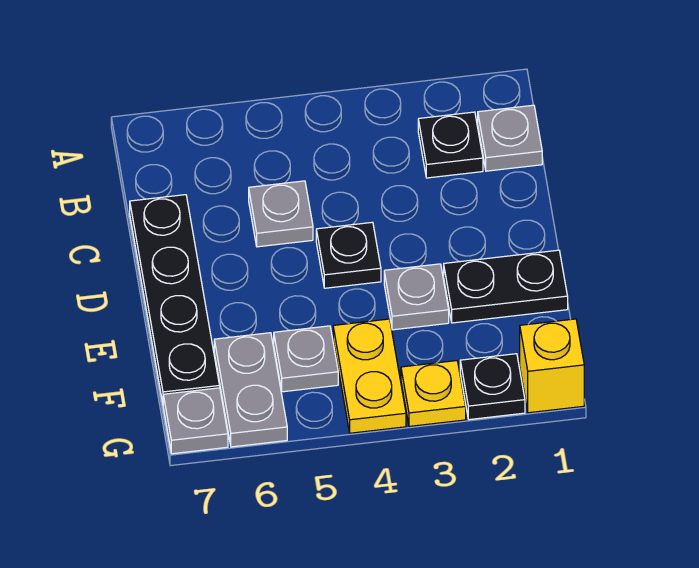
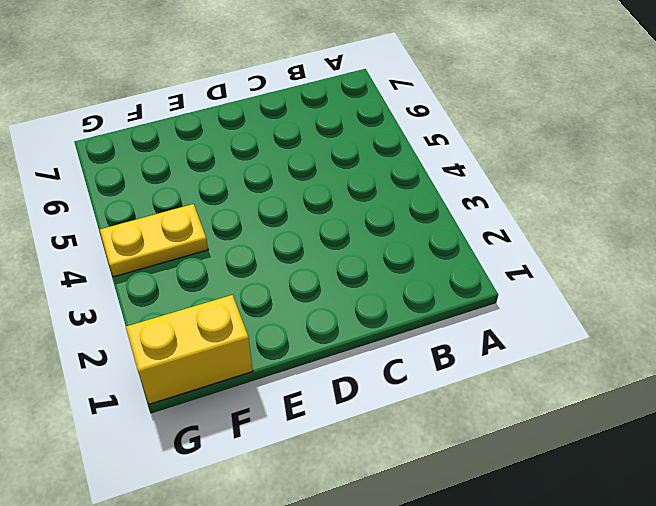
yellow brick F1:G1 level 1 -> yellow brick G1 level 1
none -> grey plate B1 level 1
none -> black plate B2 level 1
none -> grey plate C5 level 1

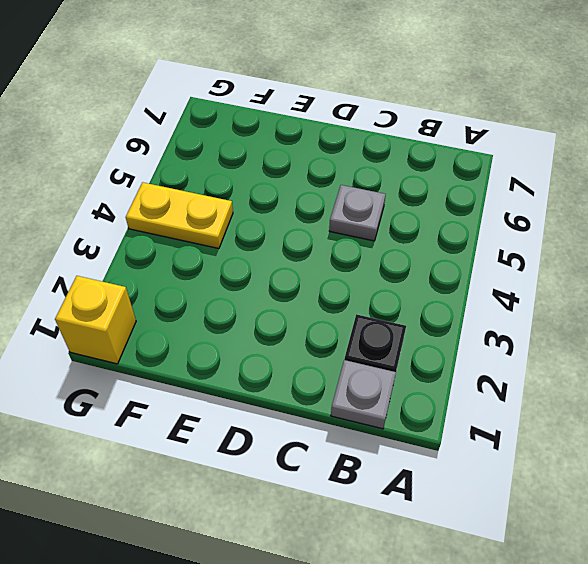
none -> black plate C7:F7 level 1
none -> black plate D4 level 1
none -> black plate E1:E2 level 1

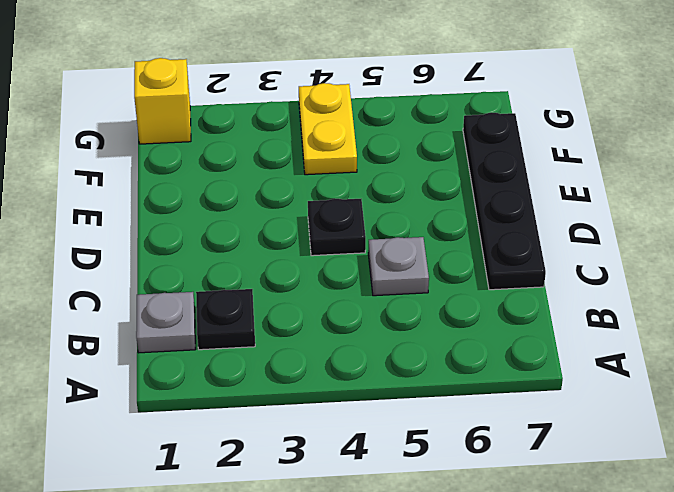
none -> black plate E1:E2 level 1
none -> grey plate E3 level 1
none -> grey plate F5 level 1

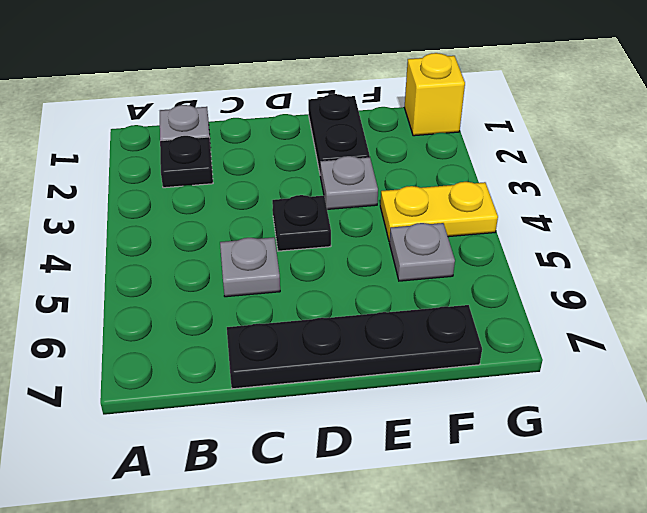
none -> grey plate F6:G6 level 1
none -> black plate G2 level 1
none -> yellow plate G3 level 1

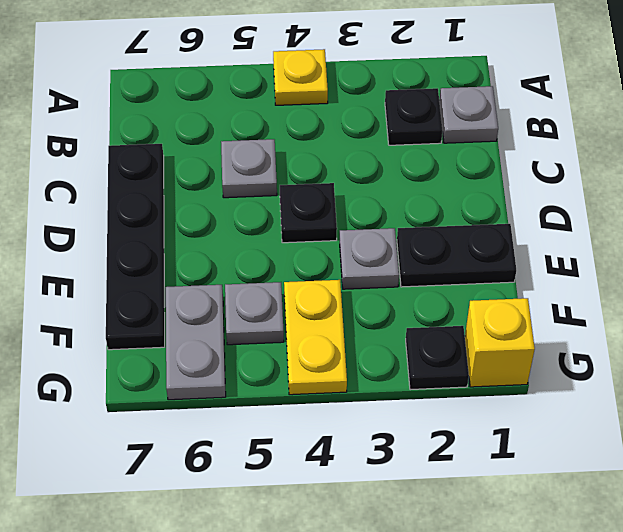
yellow plate A4 level 1 -> yellow plate G3 level 1
none -> grey plate G7 level 1

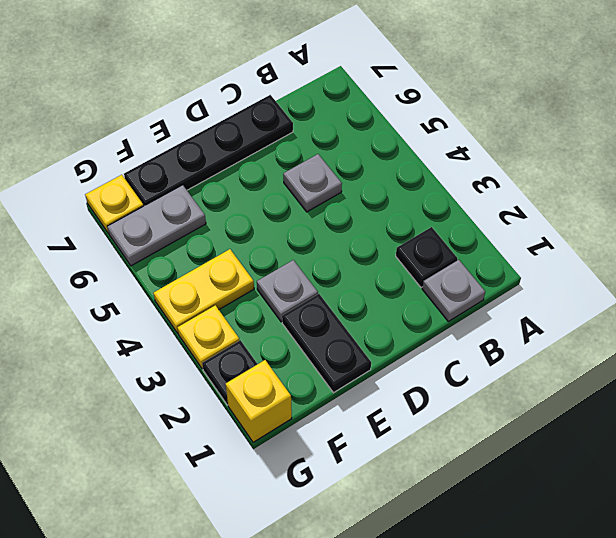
yellow plate G7 level 1 -> grey plate G7 level 1
none -> black plate D4 level 1
none -> grey plate F5 level 1

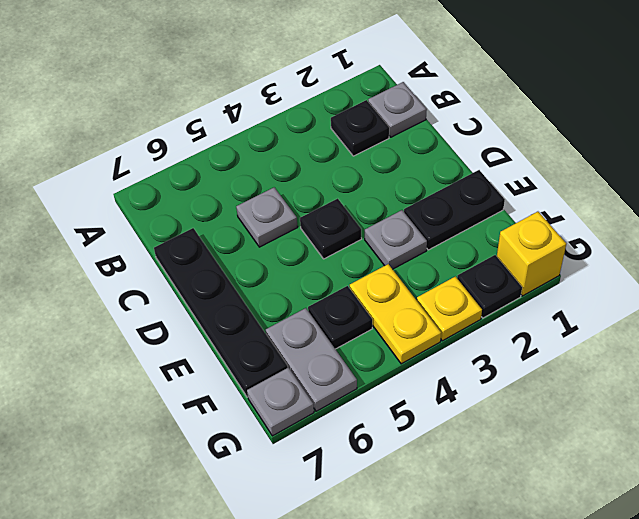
black plate F5 level 1 -> grey plate F5 level 1

